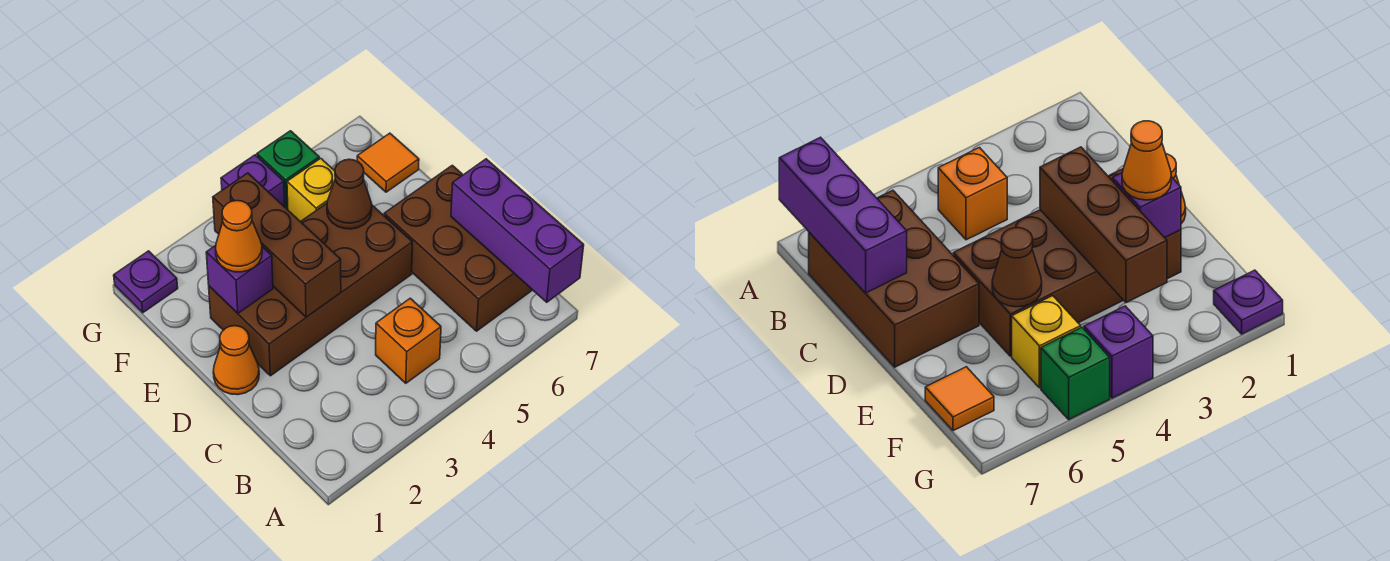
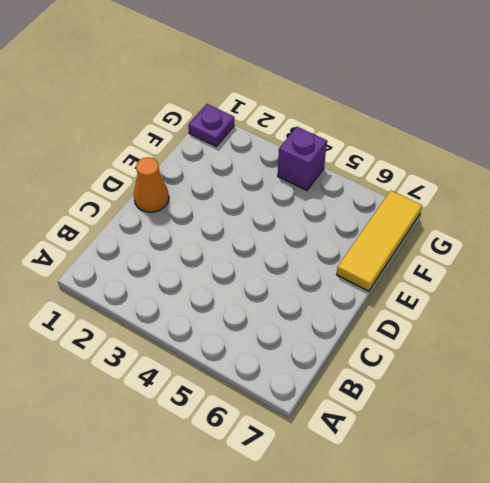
yellow tile E7:G7 level 1 -> orange tile F7 level 1
none -> orange brick B4 level 1
none -> brown brick B6:D7 level 1
none -> brown brick D2:E5 level 1

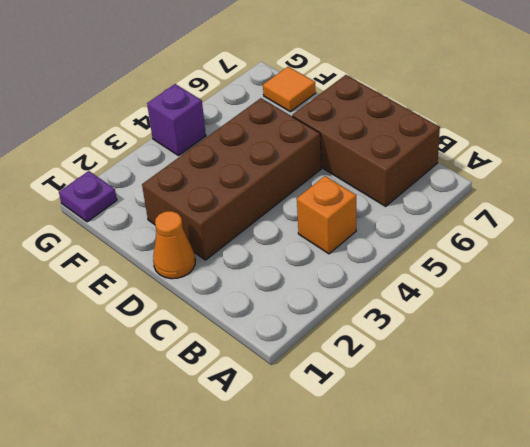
none -> yellow brick F5 level 1
none -> green brick G5 level 1
none -> purple brick A7:C7 level 2

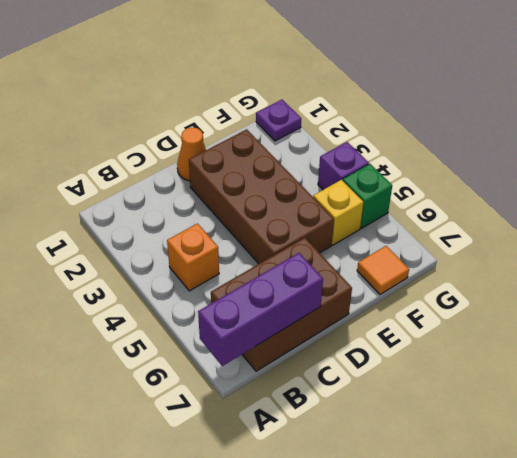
none -> brown brick D3:F3 level 2
none -> purple brick E2 level 2
none -> brown cone E5 level 2

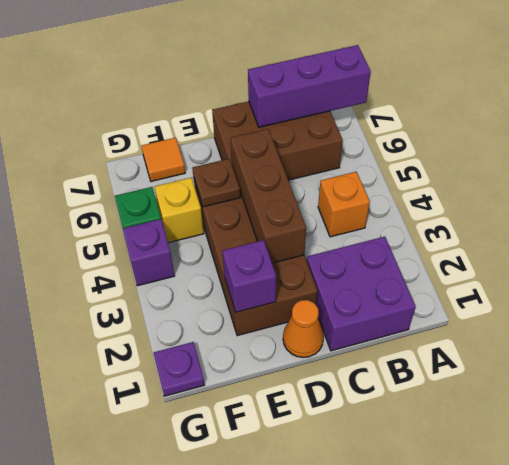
purple brick B1:C2 level 1 -> none
brown brick D3:D5 level 2 -> brown brick D3:F3 level 2
brown plate E5 level 2 -> brown cone E5 level 2
none -> orange cone E2 level 3

